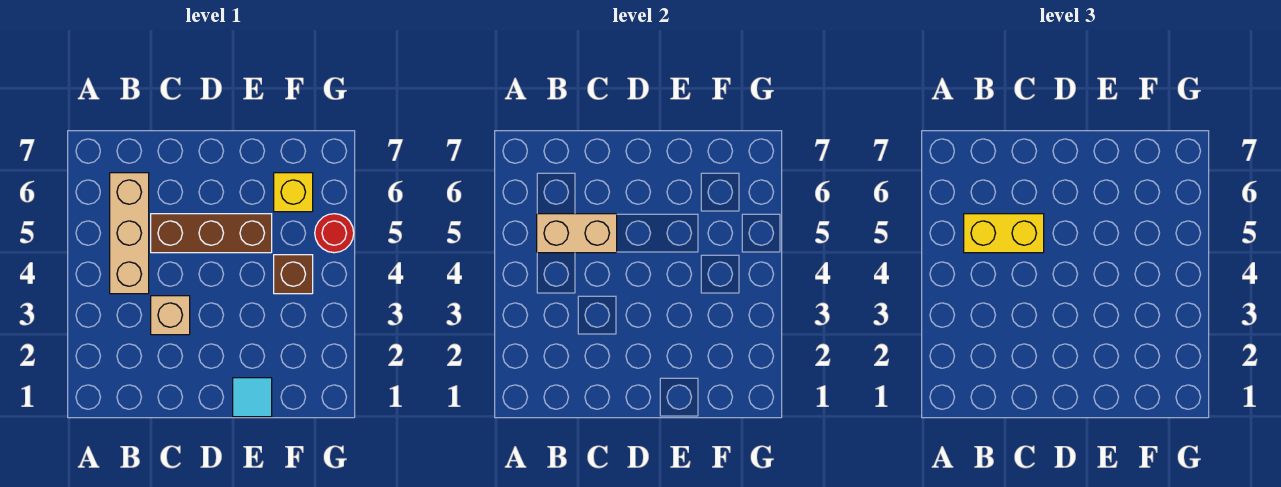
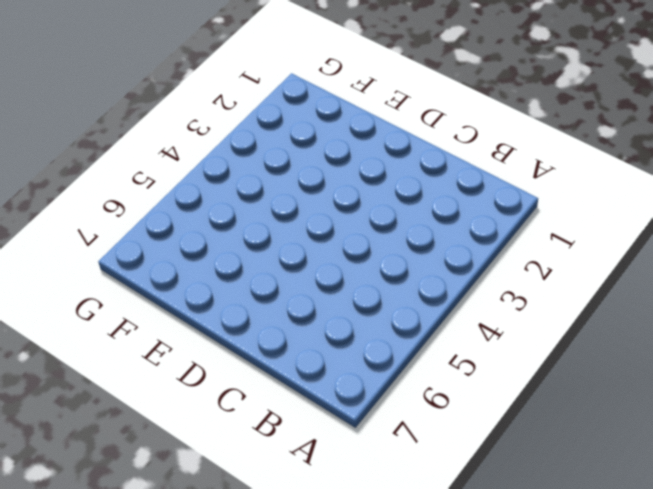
none -> tan brick B4:B6 level 1
none -> tan brick C3 level 1

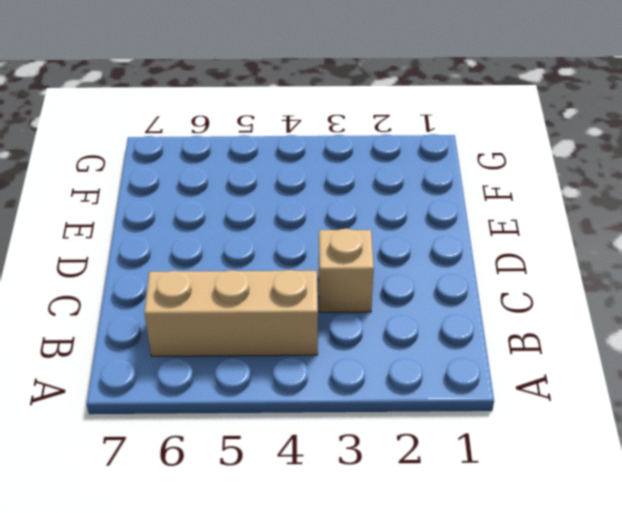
none -> brown brick C5:E5 level 1
none -> cyan tile E1 level 1

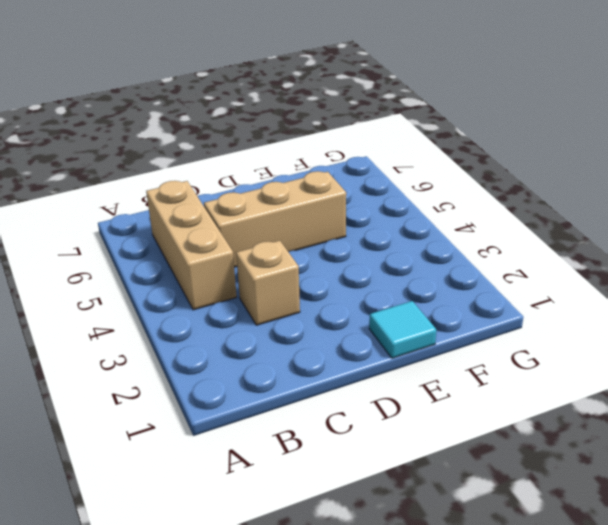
tan brick C5:E5 level 1 -> brown brick C5:E5 level 1
none -> brown brick F4 level 1
none -> yellow brick F6 level 1

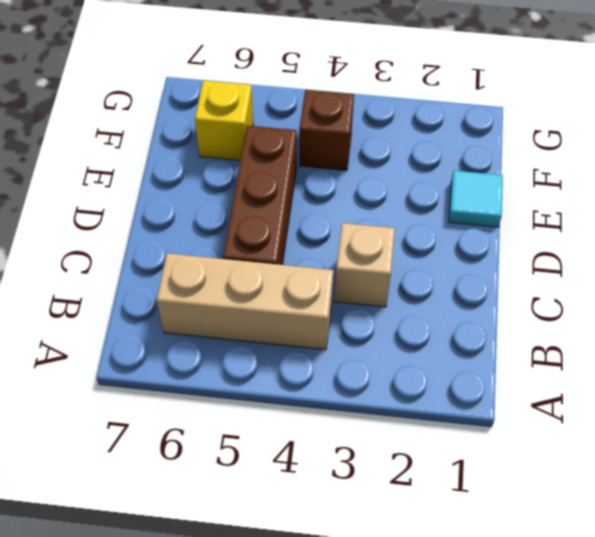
none -> red round brick G5 level 1
none -> tan brick B5:C5 level 2

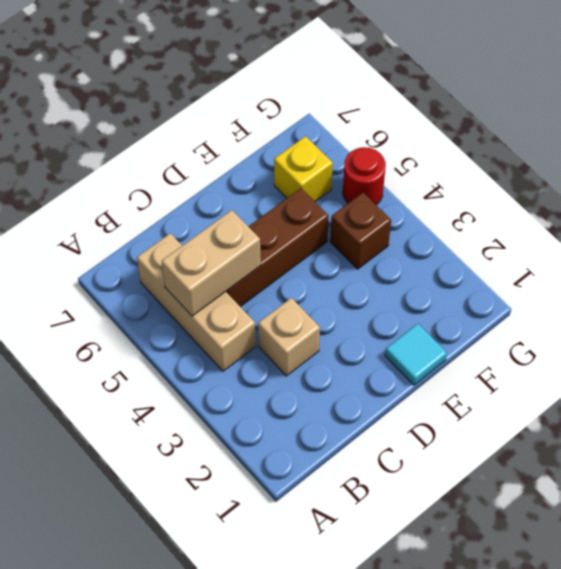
none -> yellow brick B5:C5 level 3

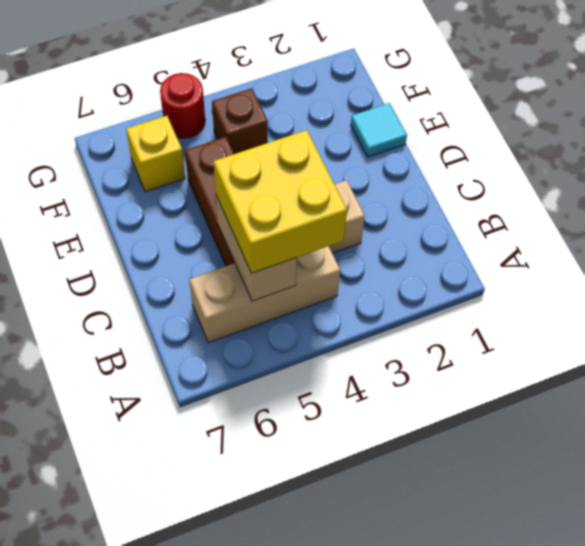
yellow brick B4:C5 level 3 -> yellow brick B5:C5 level 3

